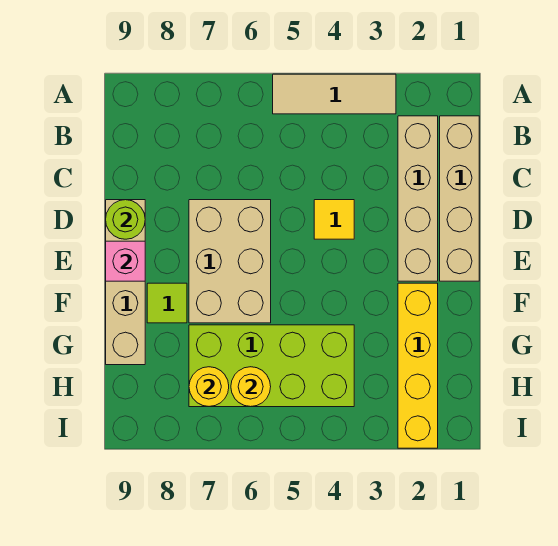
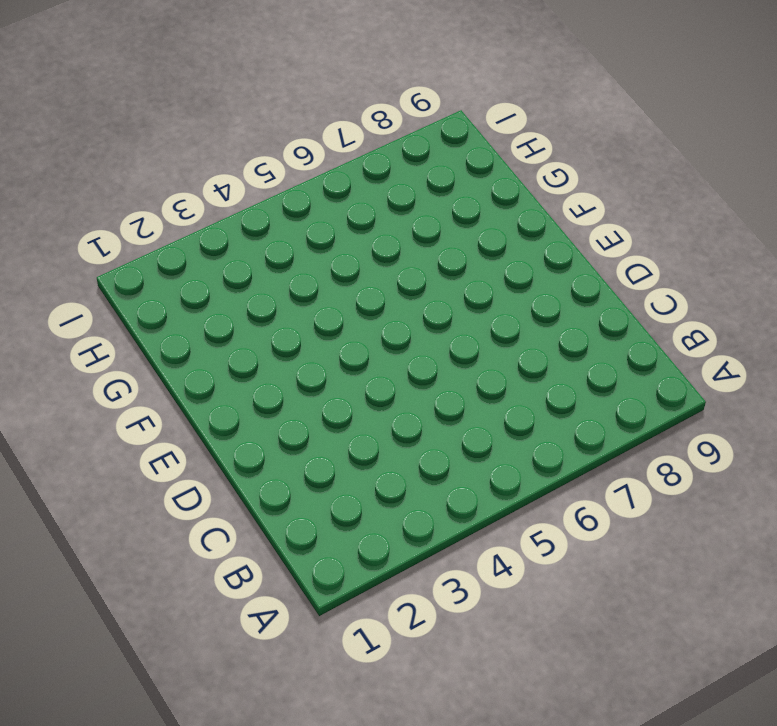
none -> tan tile A3:A5 level 1
none -> tan brick B1:E1 level 1
none -> tan brick B2:E2 level 1

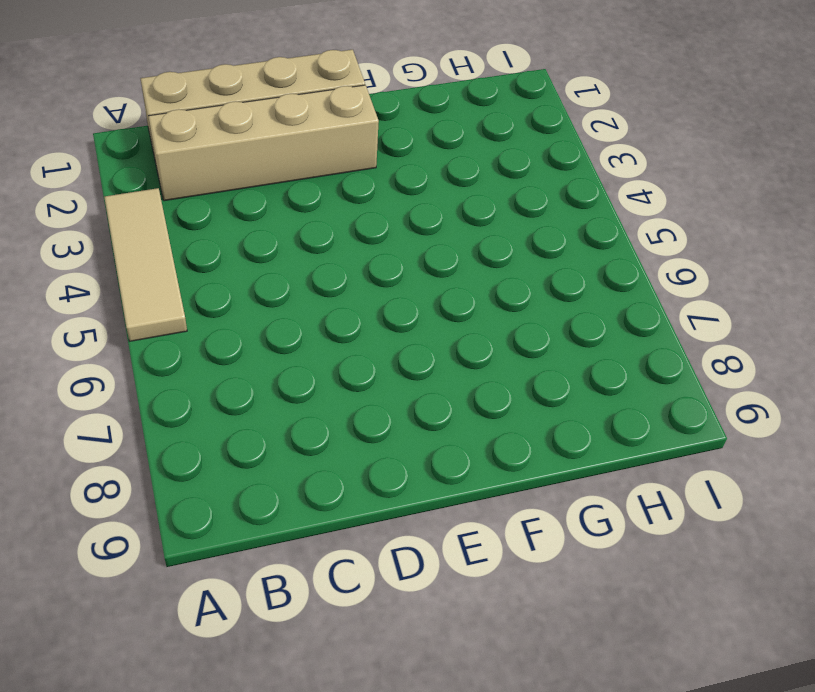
none -> yellow tile D4 level 1
none -> tan brick D6:F7 level 1
none -> tan brick D9:G9 level 1

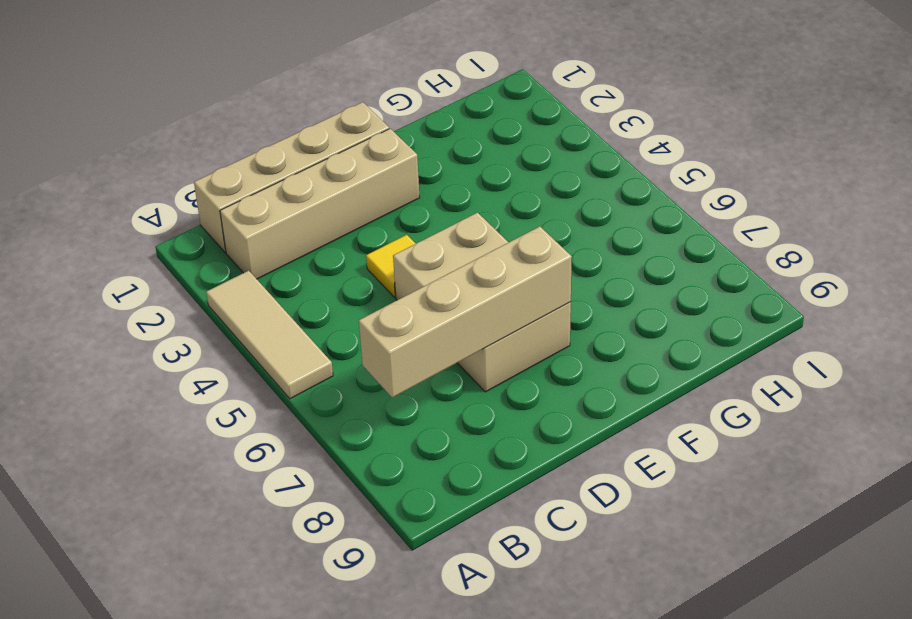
tan brick B7:E7 level 2 -> tan brick D9:G9 level 1
tan brick D5:E7 level 1 -> tan brick D6:F7 level 1
none -> yellow brick F2:I2 level 1
none -> lime tile F8 level 1
none -> lime brick G4:H7 level 1

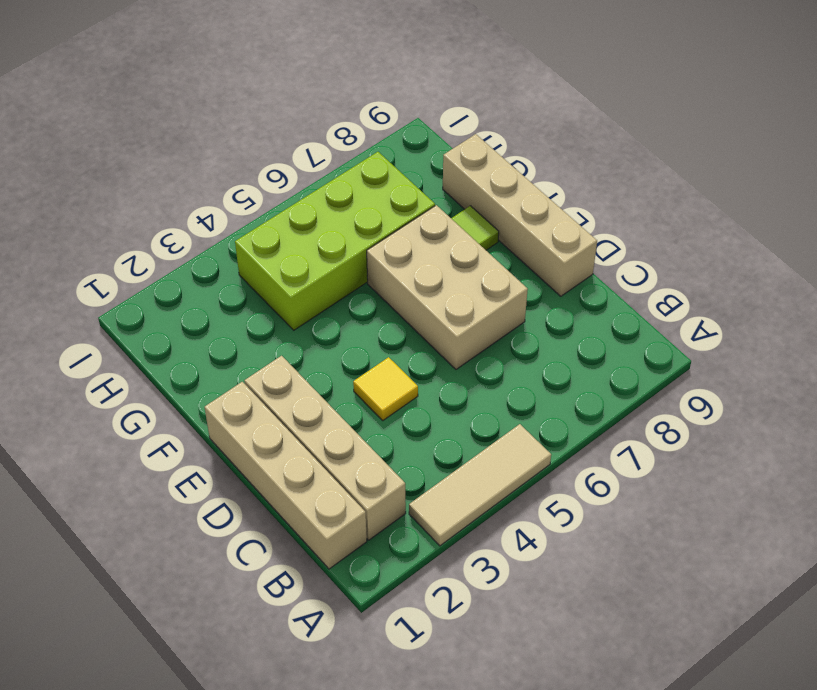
none -> yellow brick F2:I2 level 1
none -> lime round brick D9 level 2
none -> pink brick E9 level 2

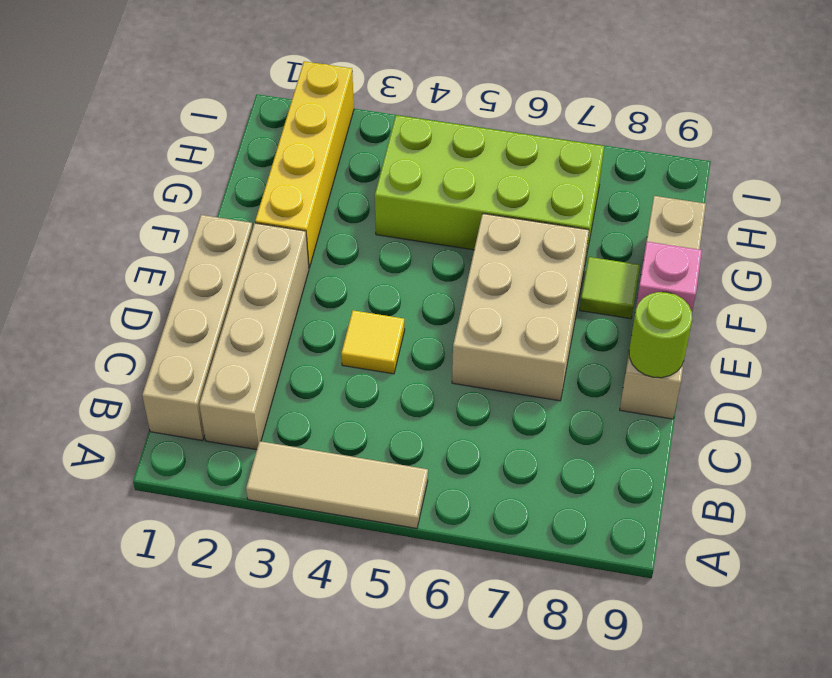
none -> yellow round brick H6 level 2
none -> yellow round brick H7 level 2

